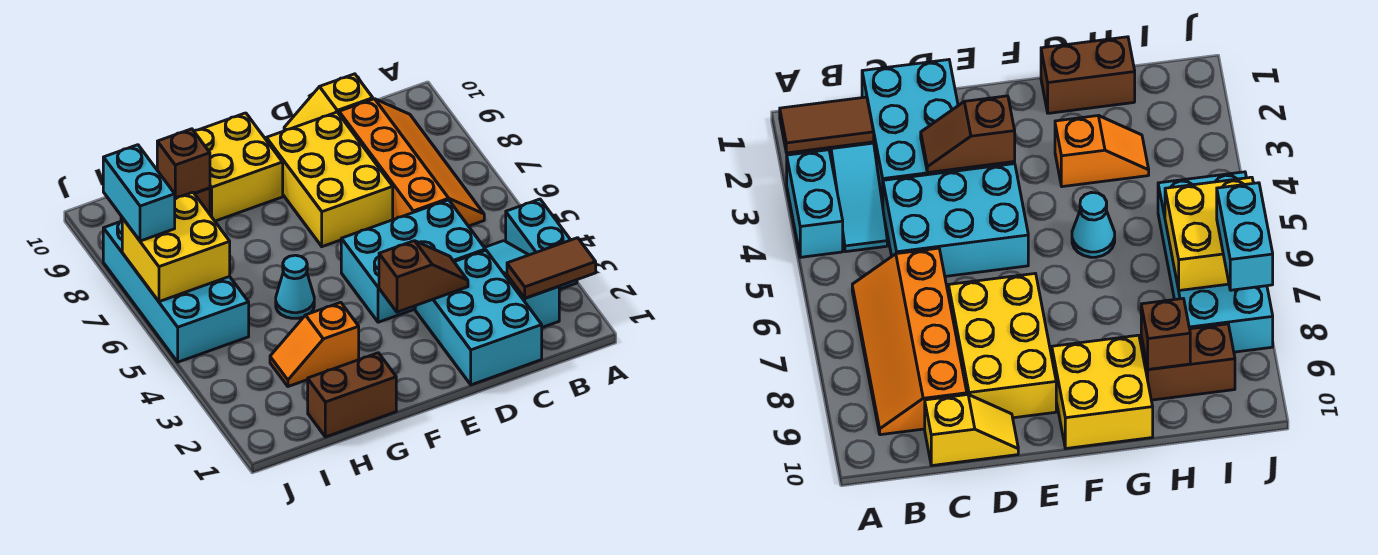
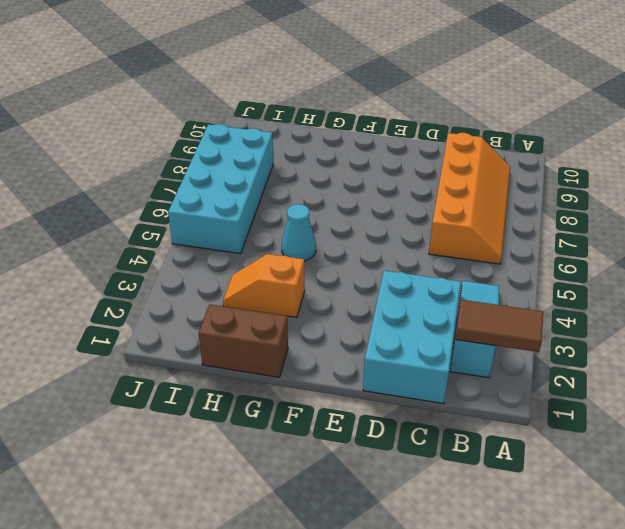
none -> cyan brick A3:A4 level 1
none -> cyan brick C4:E5 level 1
none -> yellow slope C10:D10 level 1 top C

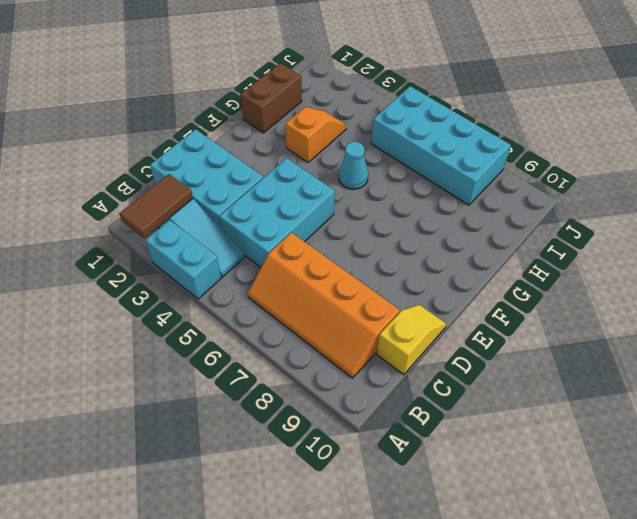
none -> yellow brick D7:E9 level 1
none -> yellow brick F9:G10 level 1
none -> brown brick H9:I9 level 1

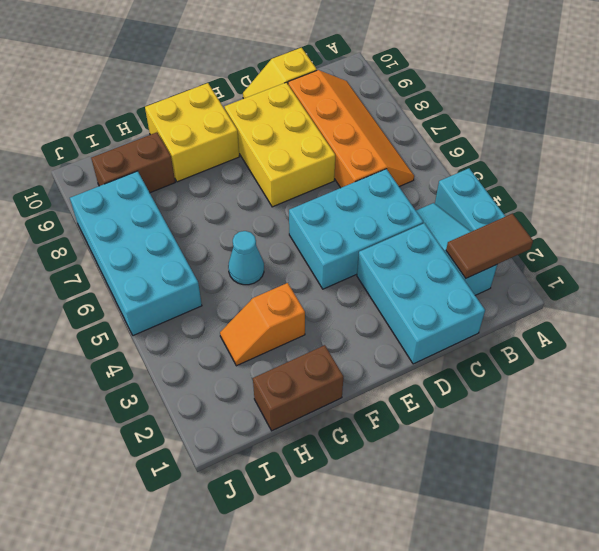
none -> brown slope D3:E3 level 2 top E
none -> brown brick H9 level 2
none -> yellow brick I6:J7 level 2

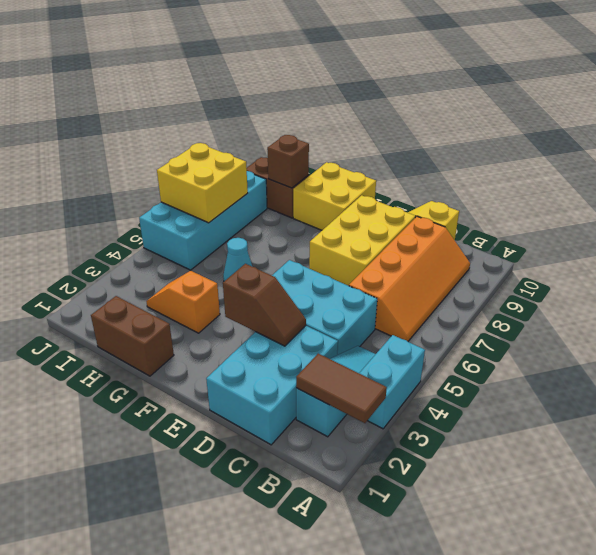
none -> cyan brick J7:J8 level 3

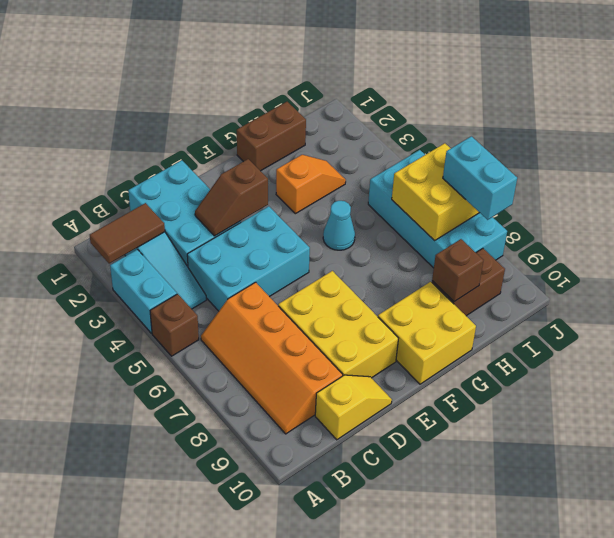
brown brick A5 level 1 -> none

